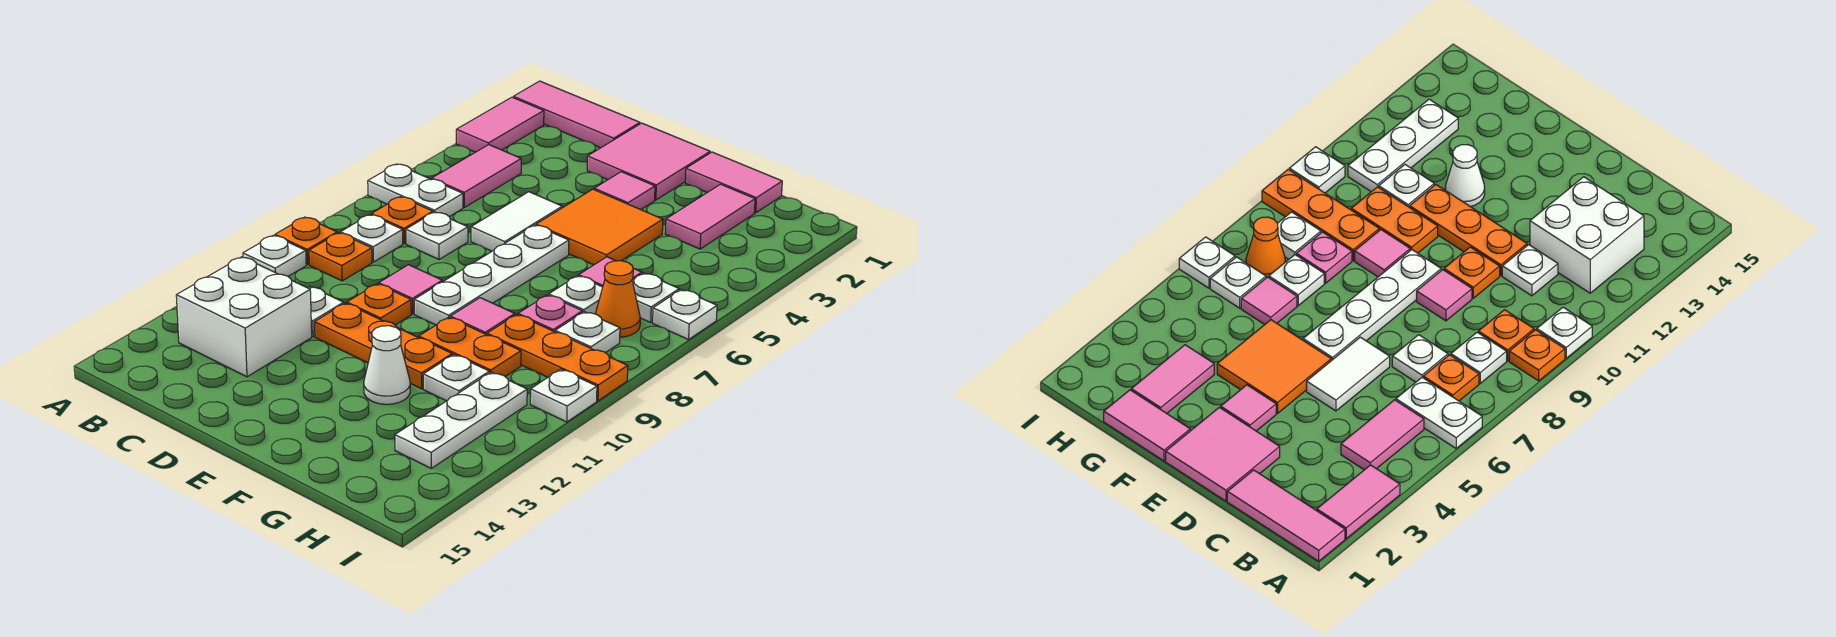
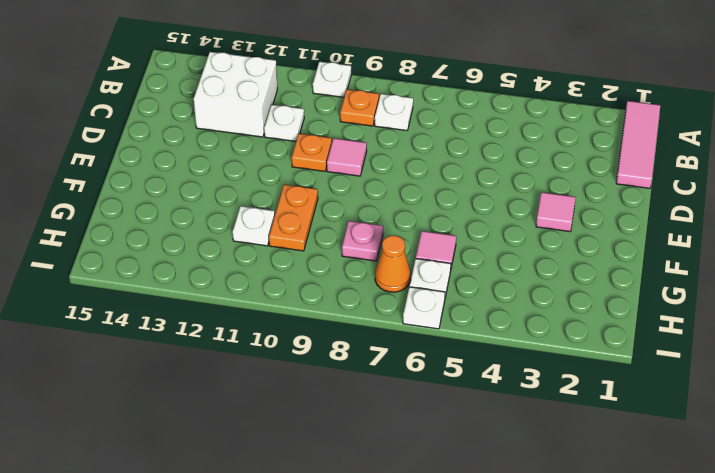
none -> pink tile A2:A3 level 1
none -> white plate A6:B6 level 1
none -> orange plate A9 level 1
none -> pink tile B4:B5 level 1

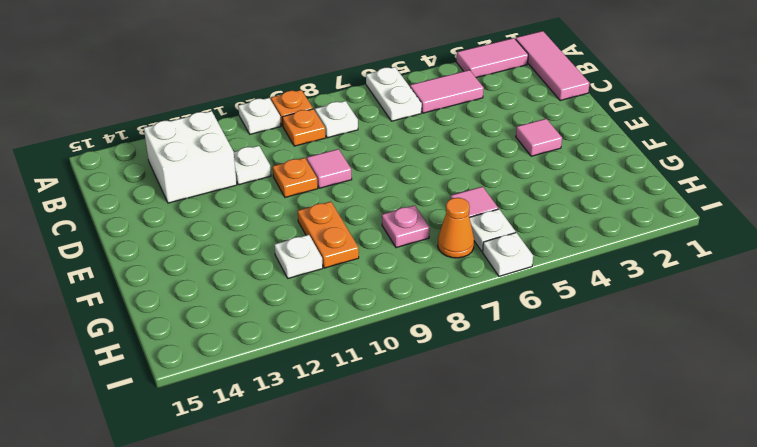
none -> orange plate B7 level 1
none -> white plate C7 level 1
none -> pink tile D1:E2 level 1
none -> white tile D5:D6 level 1

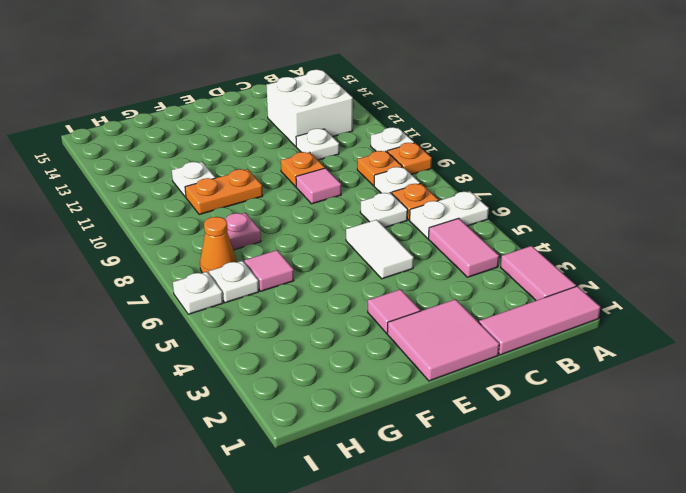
none -> orange plate D11:F11 level 1
none -> orange tile E4:F5 level 1
none -> white plate E6:E9 level 1
none -> pink tile F1:G1 level 1

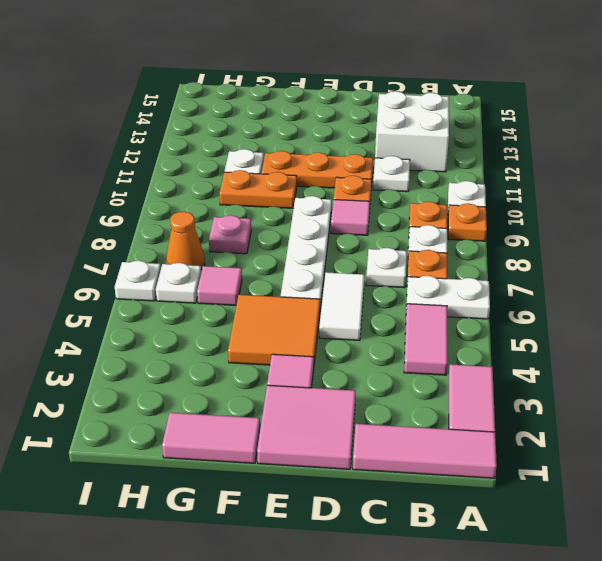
none -> pink tile F9 level 1
none -> white cone F12 level 1
none -> pink tile G2:G3 level 1
none -> white plate G7 level 1

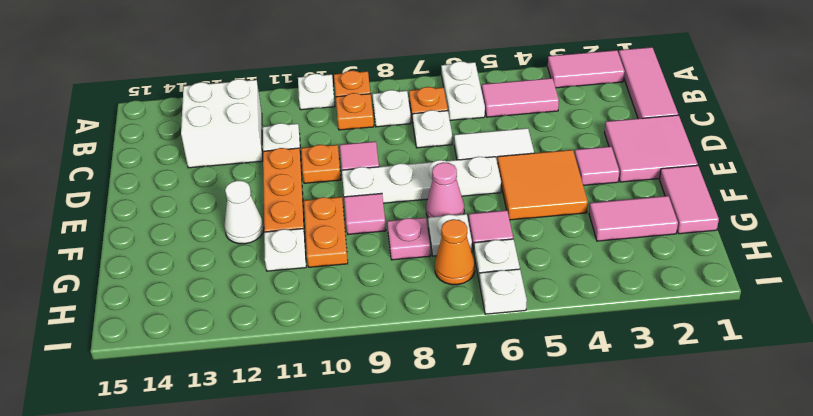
pink cone F7 level 1 -> none
none -> orange plate G9:I9 level 1
none -> white plate H8 level 1
none -> white plate H11:H13 level 1
none -> white plate I10 level 1

